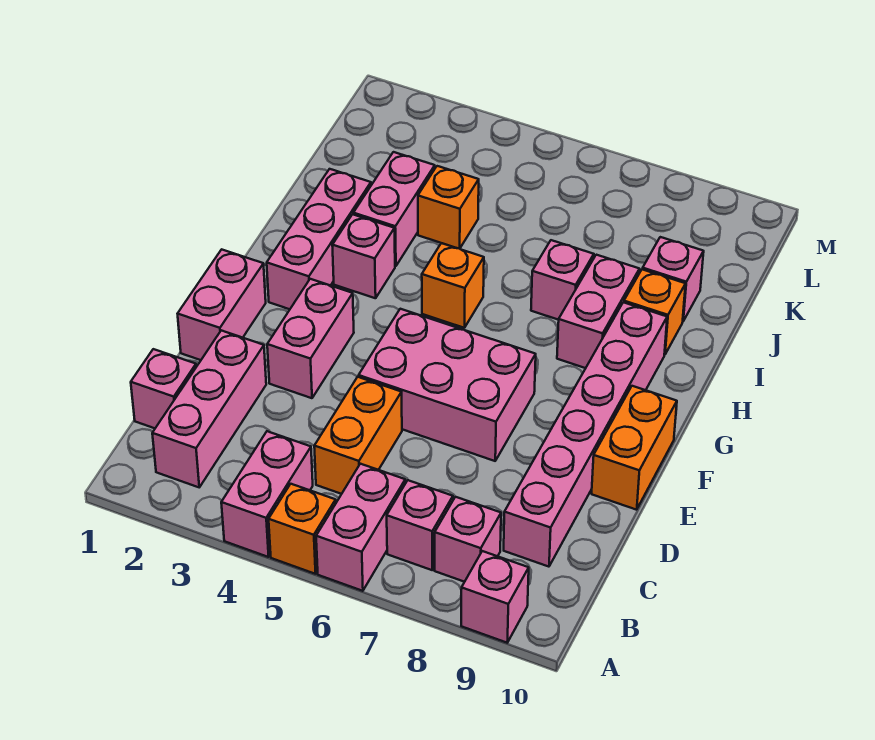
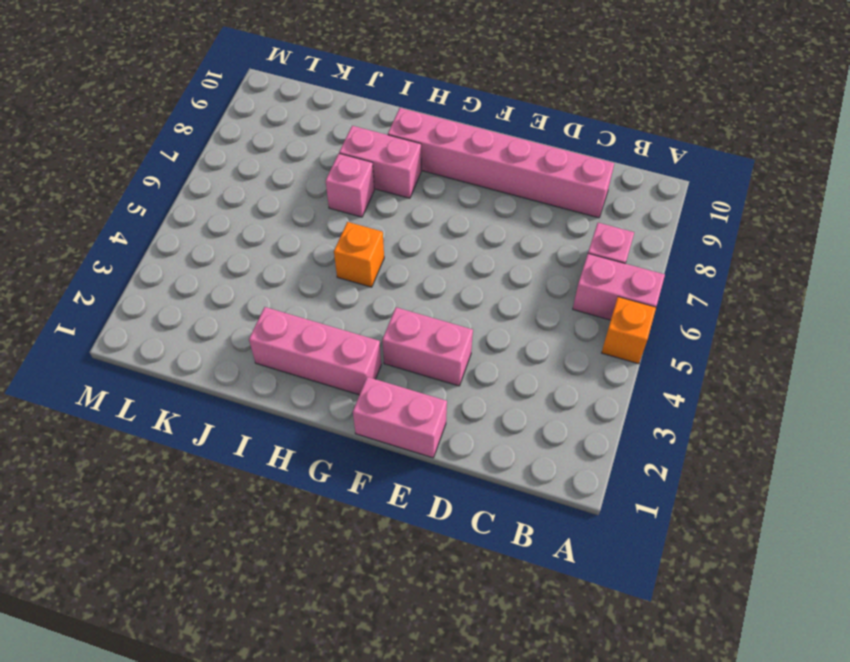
none -> pink brick A4:B4 level 1
none -> pink brick A9 level 1
none -> pink brick B2:D2 level 1

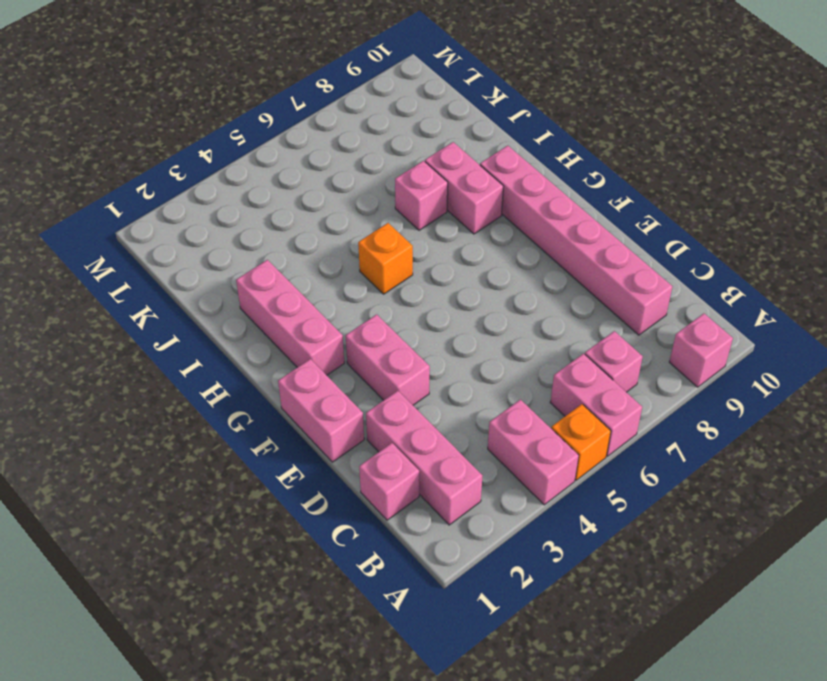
none -> pink brick B8 level 1
none -> orange brick C5:D5 level 1
none -> pink brick E5:F7 level 1

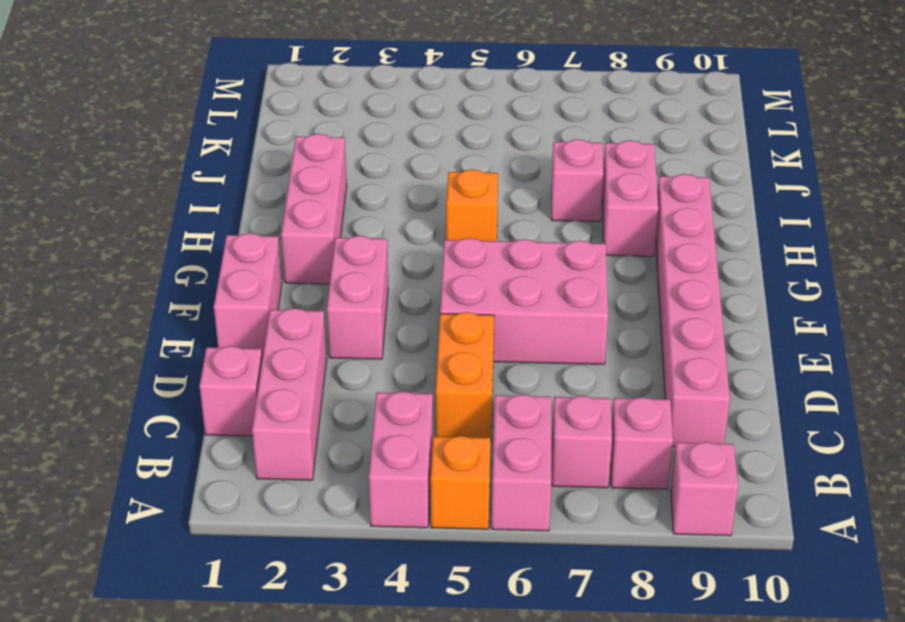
none -> orange brick E10:F10 level 1
none -> pink brick H3 level 1
none -> pink brick I3:J3 level 1

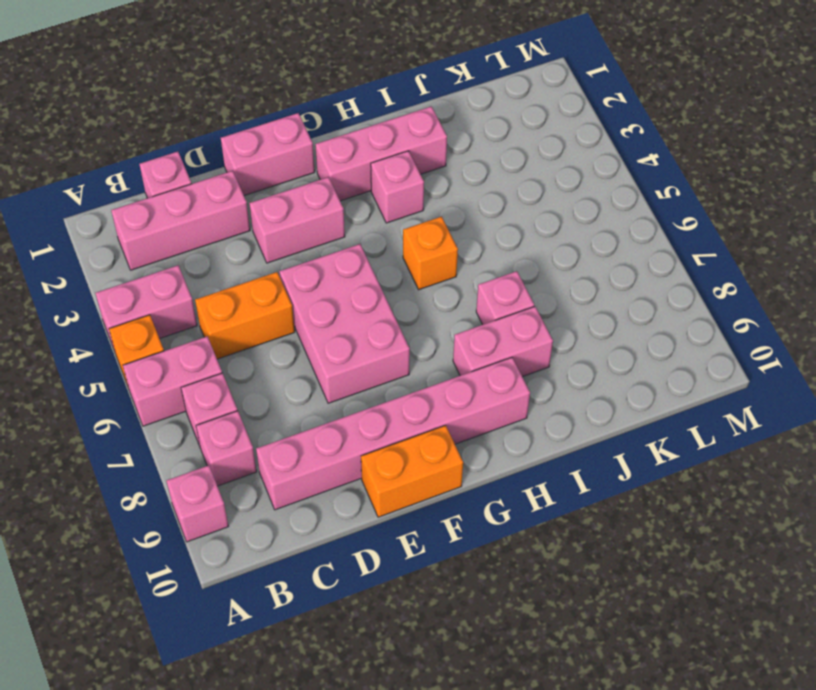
none -> pink brick I3:J3 level 1
none -> orange brick I9 level 1
none -> orange brick J4 level 1

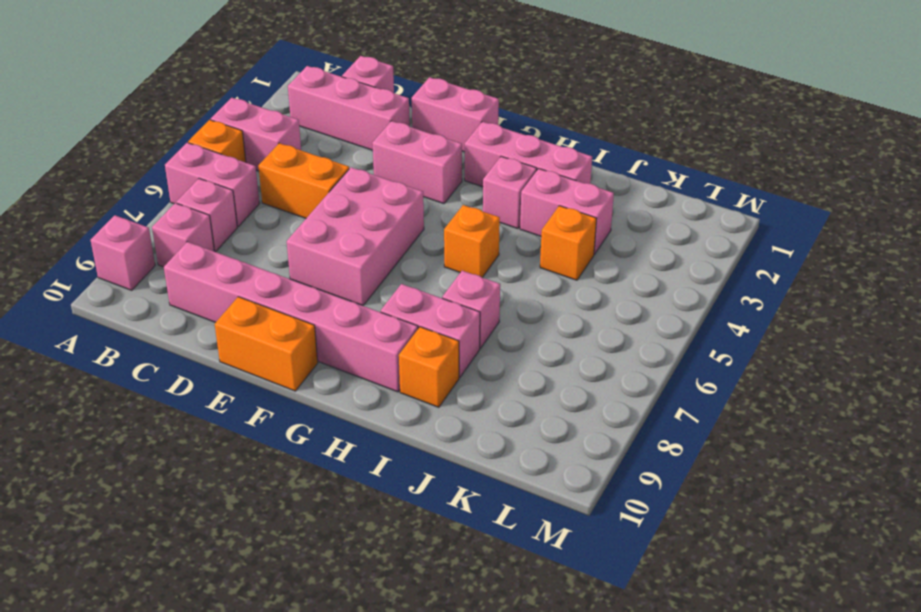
none -> pink brick J9 level 1

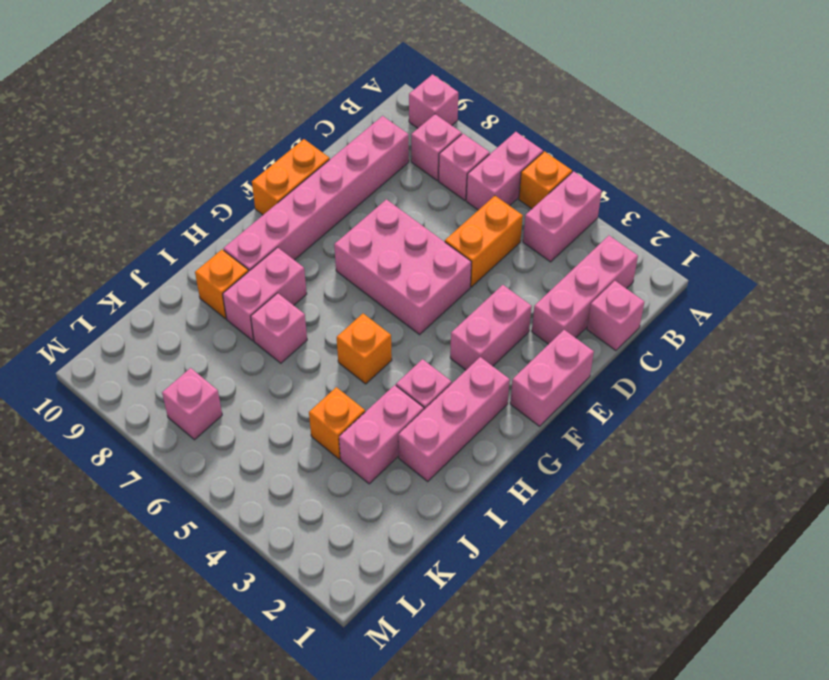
pink brick L7 level 1 -> pink brick J9 level 1

